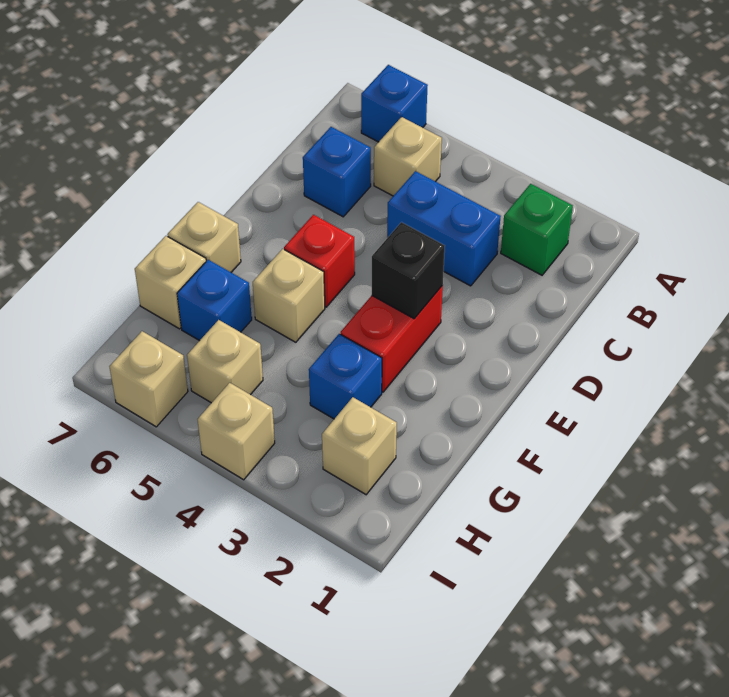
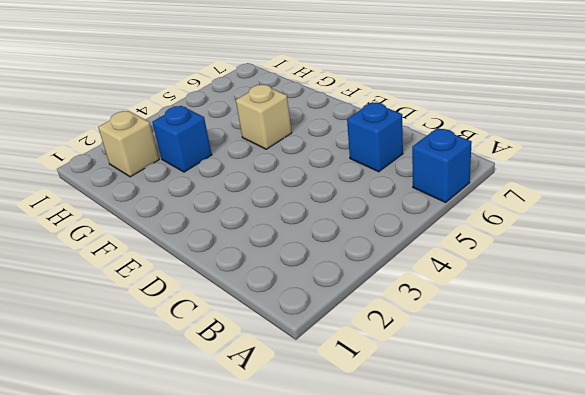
none -> green brick B2 level 1
none -> tan brick B5 level 1
none -> blue brick C3:C4 level 1

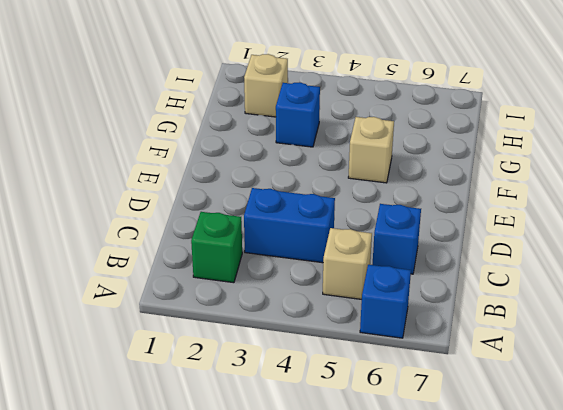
none -> red brick E3:F3 level 1
none -> red brick E5 level 1
none -> tan brick F7 level 1

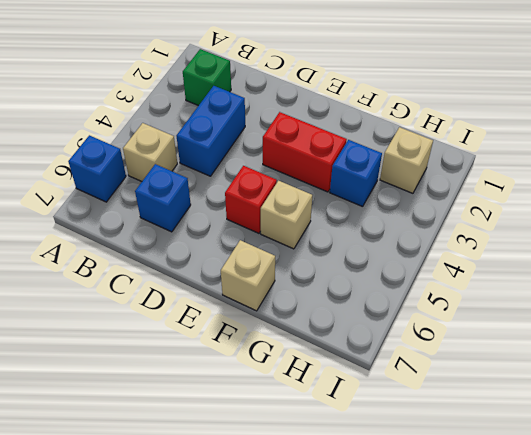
none -> blue brick G6 level 1
none -> tan brick G7 level 1
none -> tan brick H5 level 1

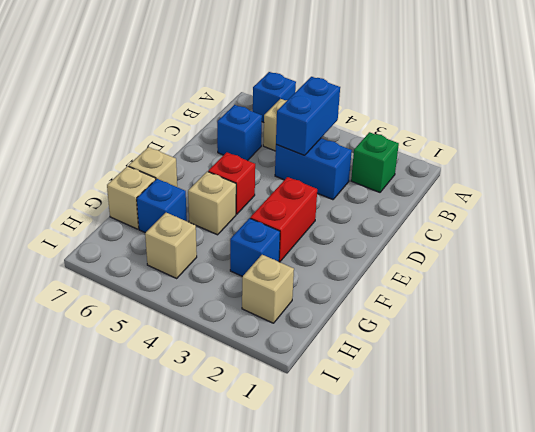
blue brick B4:C4 level 2 -> none
none -> tan brick I4 level 1
none -> tan brick I6 level 1
none -> black brick E3 level 2

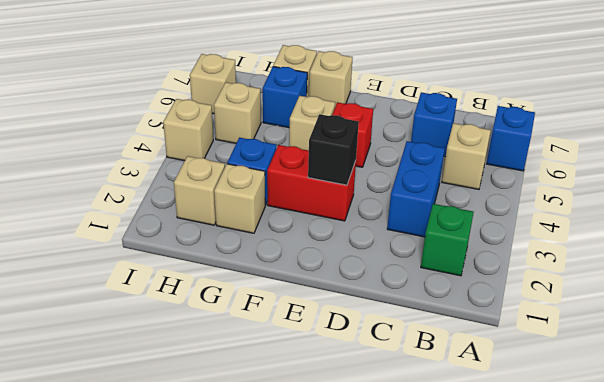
tan brick G2 level 1 -> none

